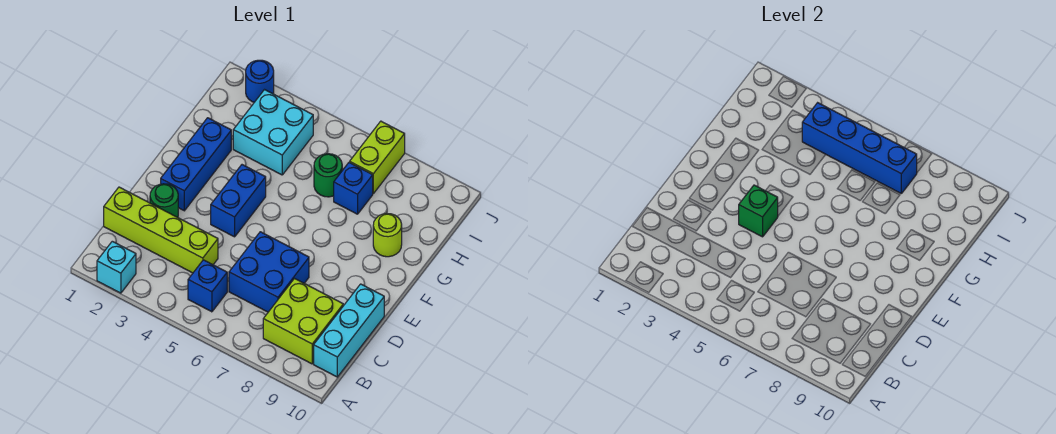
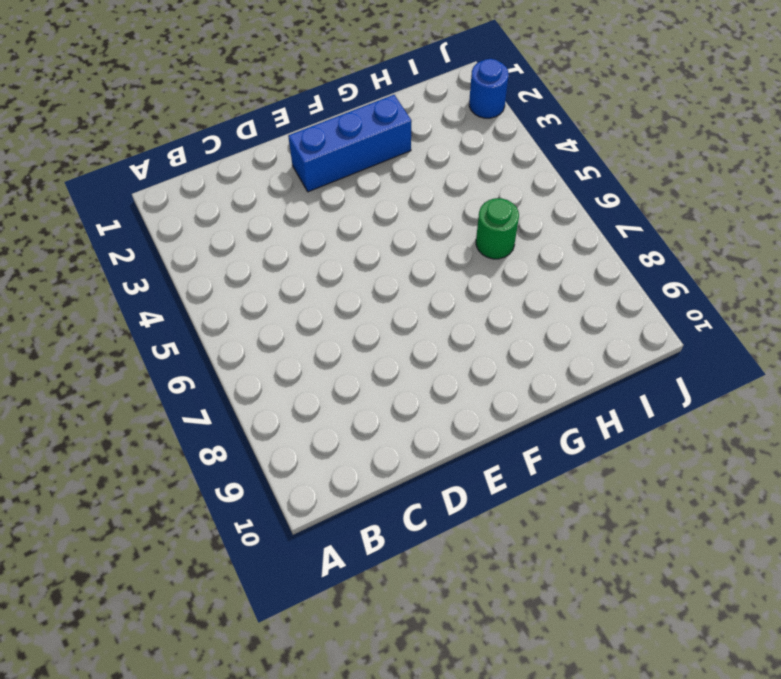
none -> cyan brick A2 level 1
none -> blue brick B5 level 1
none -> lime brick B8:C9 level 1

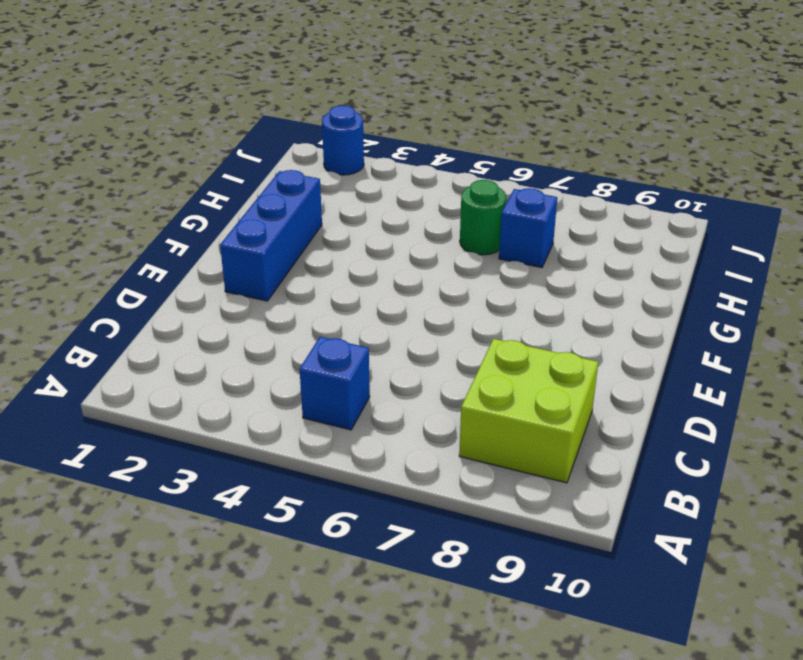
none -> cyan brick A2 level 1
none -> cyan brick B10:D10 level 1
none -> lime brick C1:C4 level 1

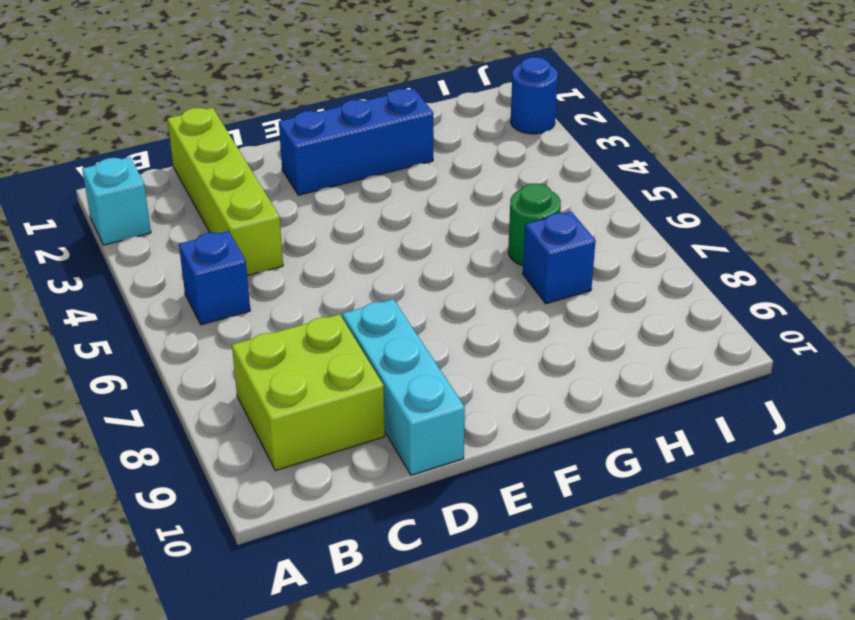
cyan brick D8:D10 level 1 -> cyan brick B10:D10 level 1
none -> blue brick C6:D7 level 1
none -> green round brick D2 level 1
none -> blue brick E4:F4 level 1

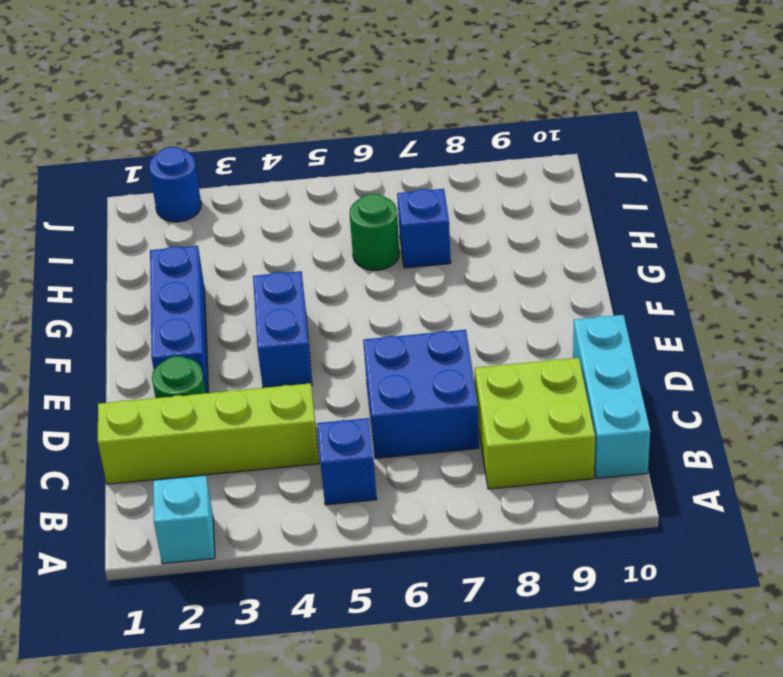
none -> lime round brick G9 level 1
none -> cyan brick H3:I4 level 1
none -> lime brick I7:J7 level 1

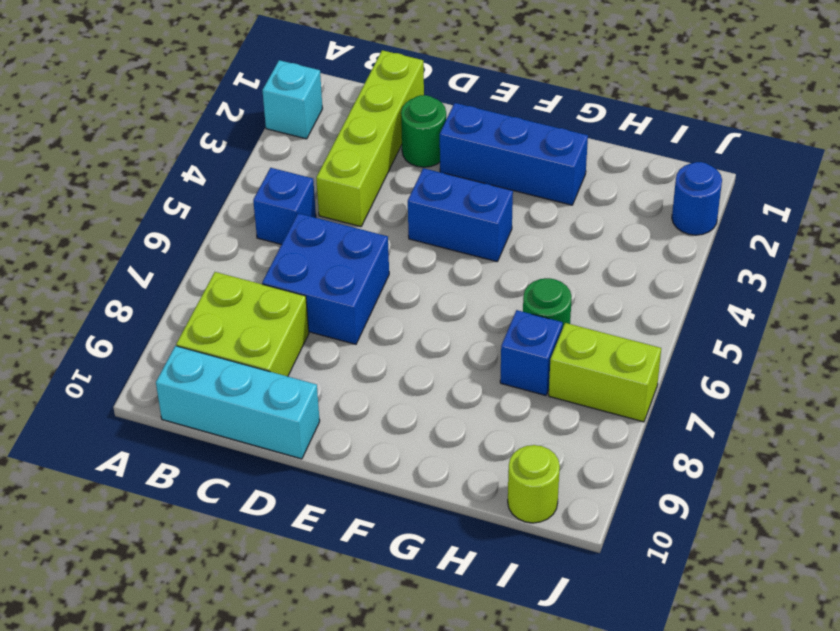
lime round brick I10 level 1 -> lime round brick G9 level 1
none -> cyan brick H3:I4 level 1
none -> green brick E4 level 2
none -> blue brick I4:I7 level 2

